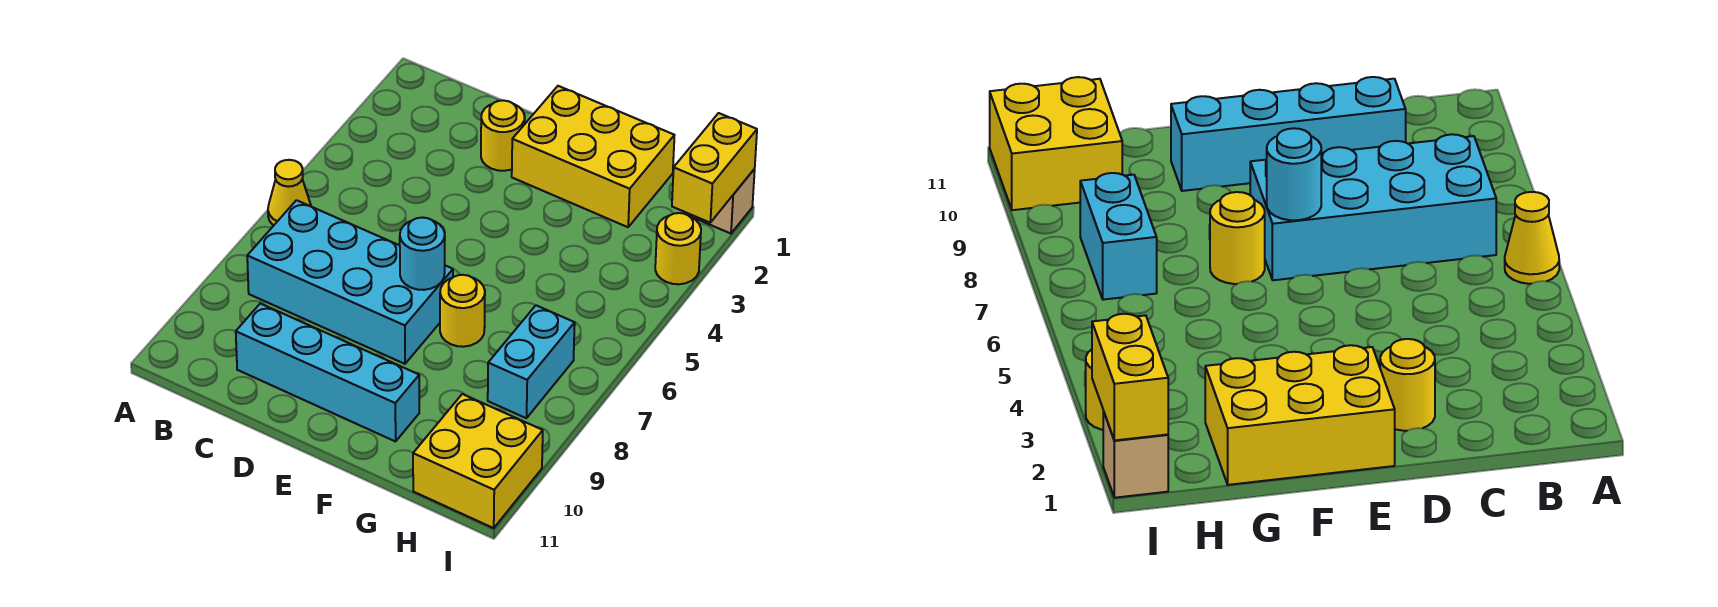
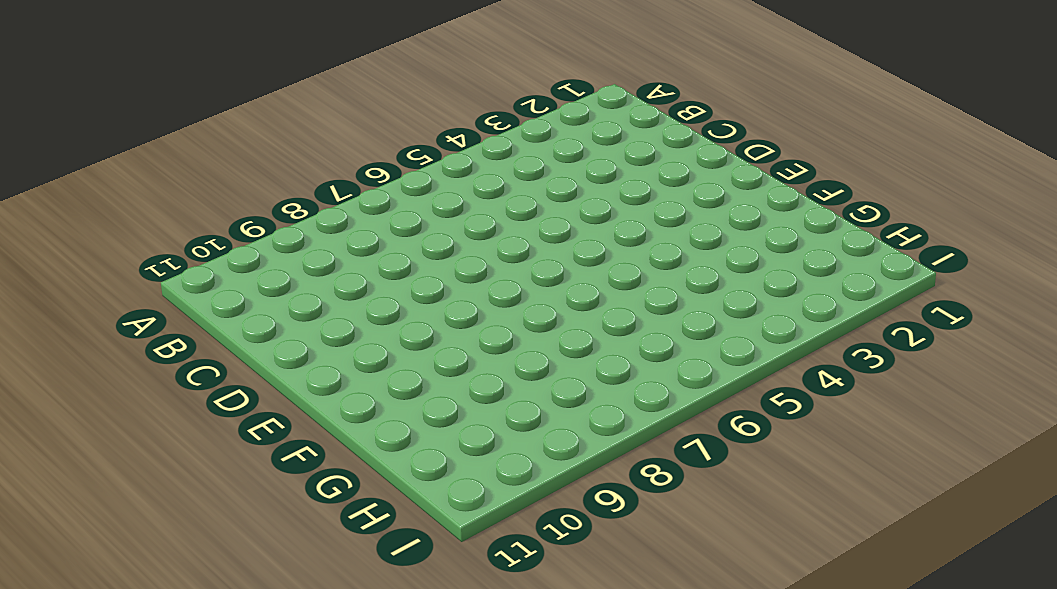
none -> yellow cone A6 level 1
none -> cyan brick B7:E8 level 1
none -> cyan brick C10:F10 level 1

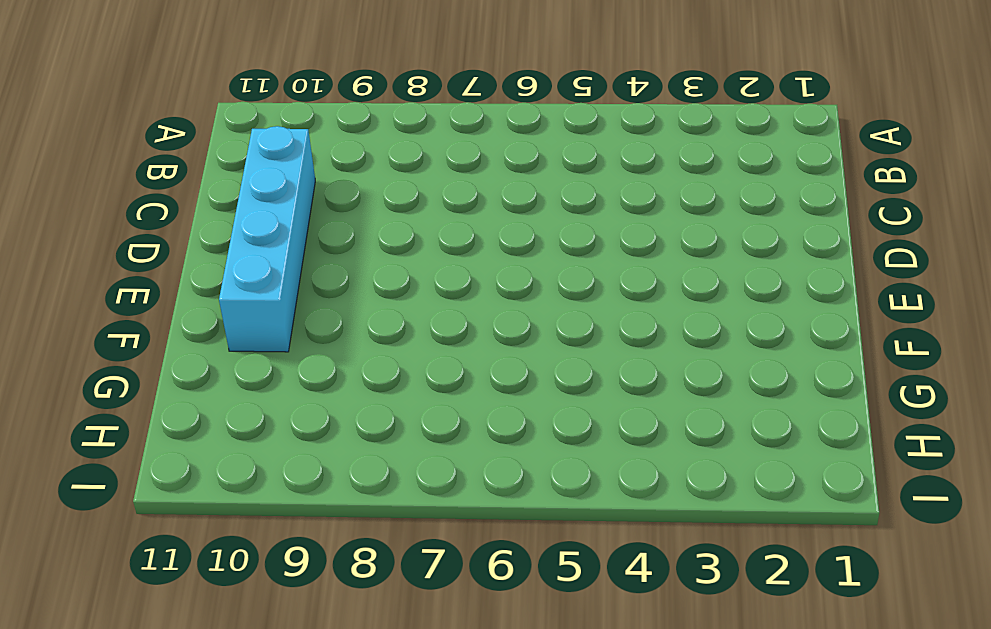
none -> yellow cone A6 level 1
none -> cyan brick B7:E8 level 1
none -> yellow round brick D2 level 1

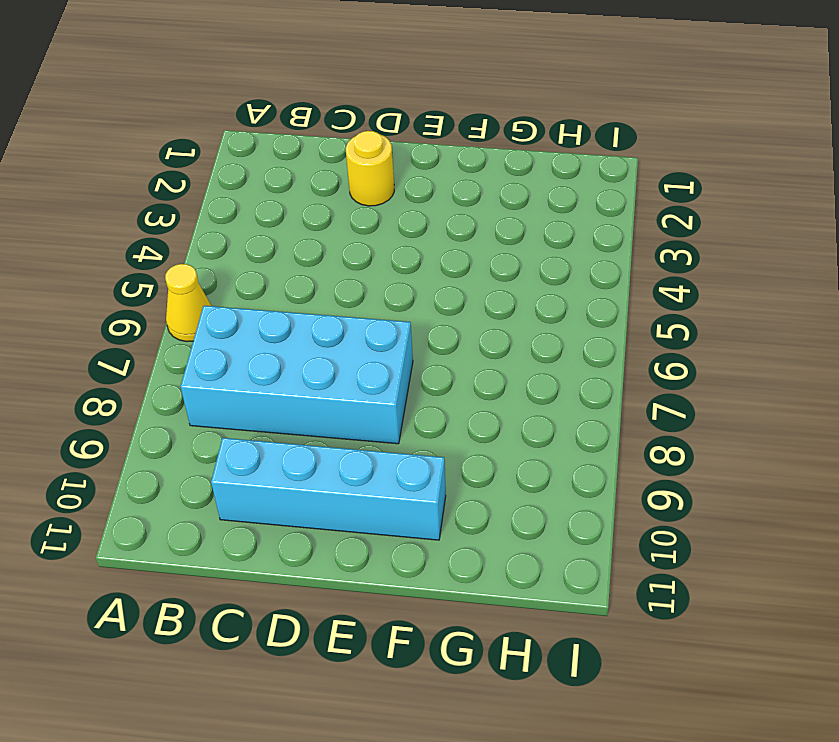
none -> yellow brick E1:G2 level 1
none -> yellow round brick F7 level 1
none -> cyan brick H7:H8 level 1

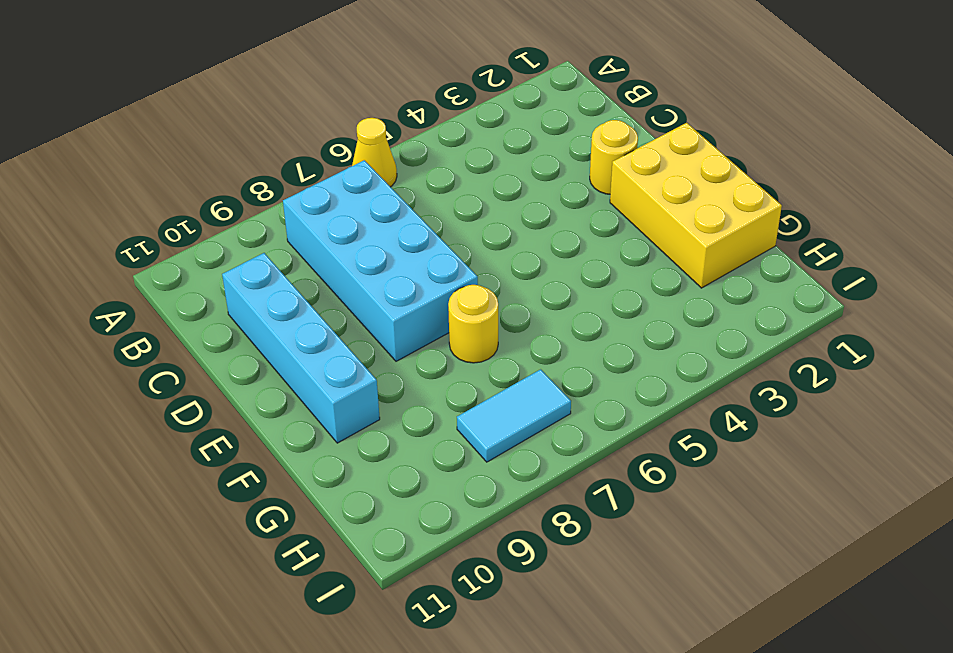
cyan tile H7:H8 level 1 -> cyan brick H7:H8 level 1
none -> yellow brick H10:I11 level 1
none -> tan brick I1 level 1
none -> yellow round brick I3 level 1

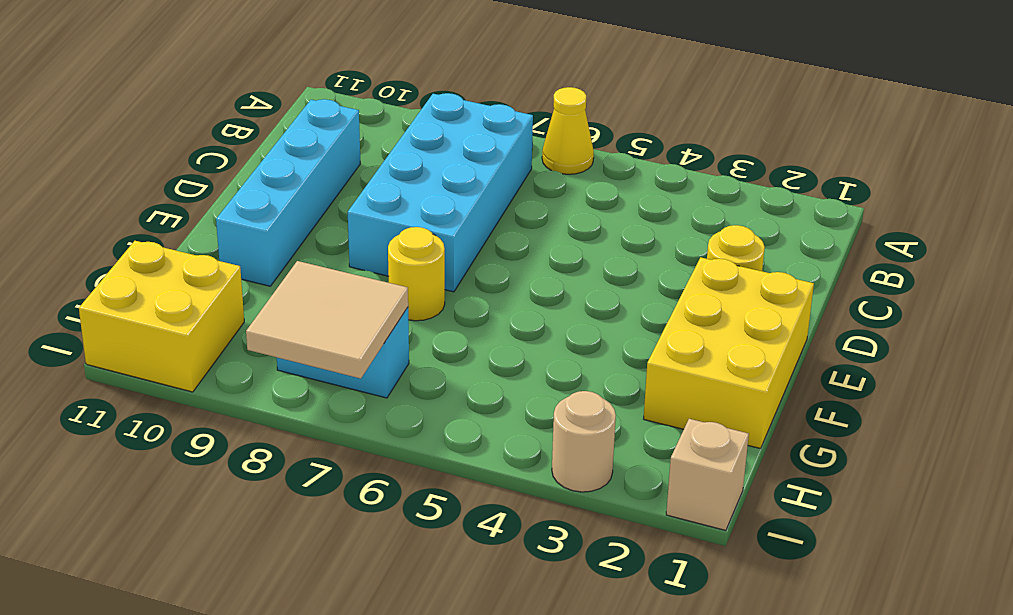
tan tile H7:I8 level 2 -> none
tan round brick I3 level 1 -> yellow round brick I3 level 1
none -> cyan round brick E7 level 2
none -> yellow brick I1:I2 level 2

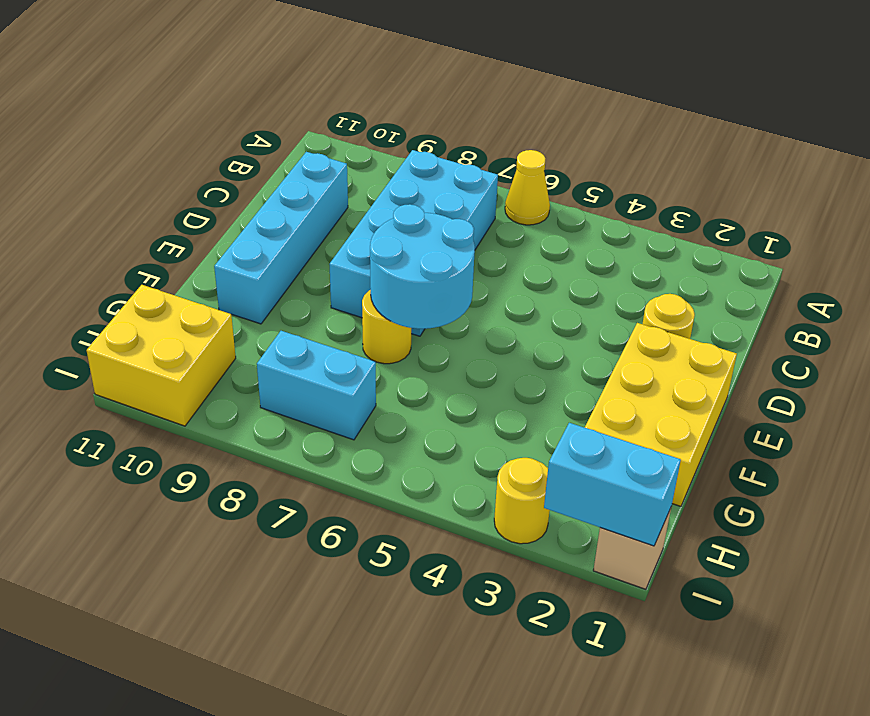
cyan round brick E6:F7 level 2 -> cyan round brick E7 level 2
cyan brick I1:I2 level 2 -> yellow brick I1:I2 level 2

